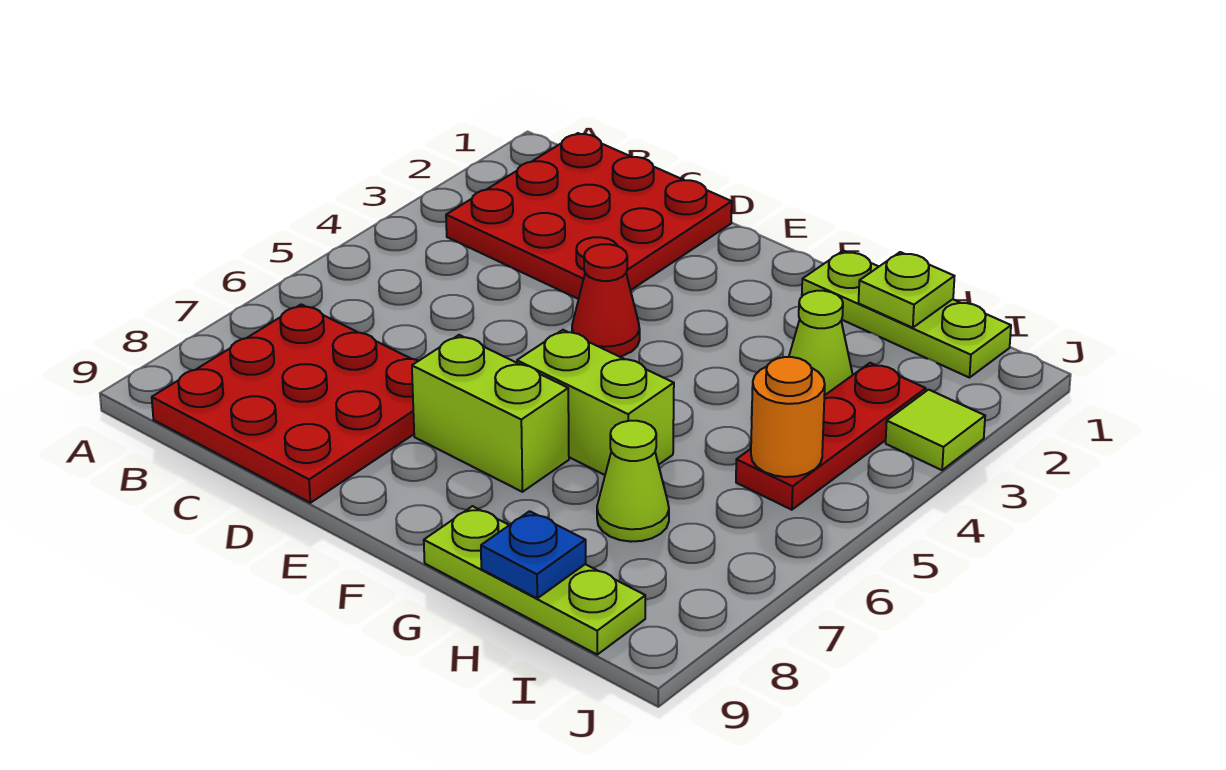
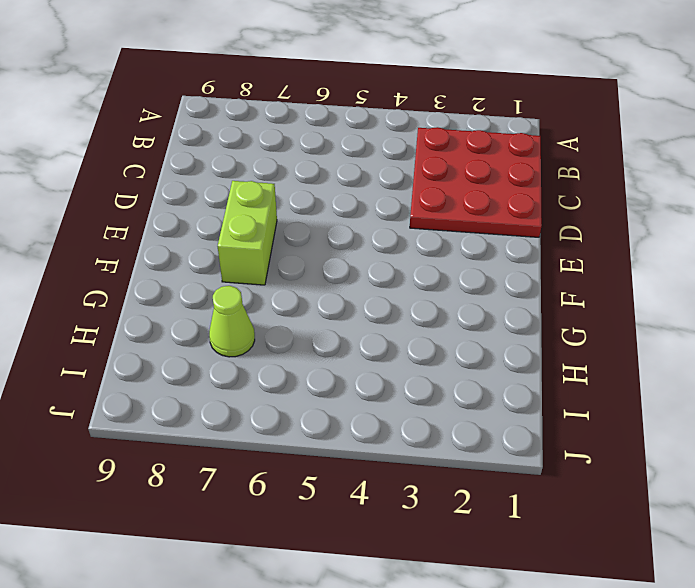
none -> red plate B7:D9 level 1
none -> red cone E4 level 1
none -> lime brick F6:G6 level 1

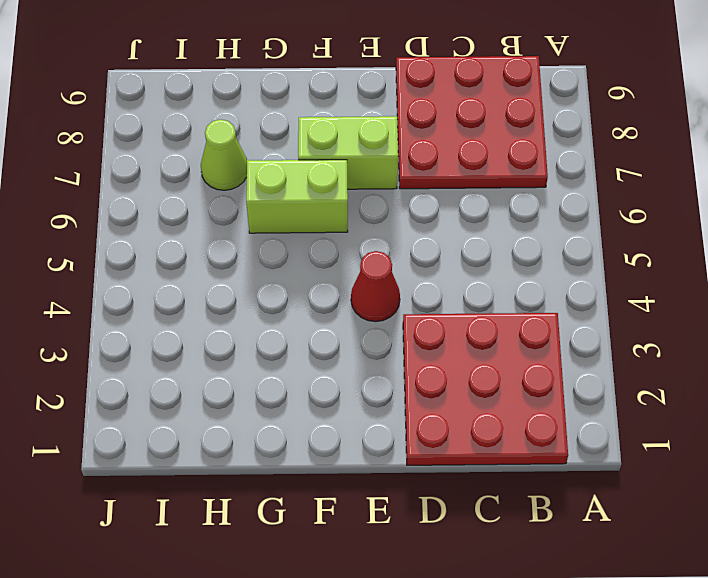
none -> lime plate G1:I1 level 1
none -> lime plate G9:I9 level 1
none -> lime cone H3 level 1

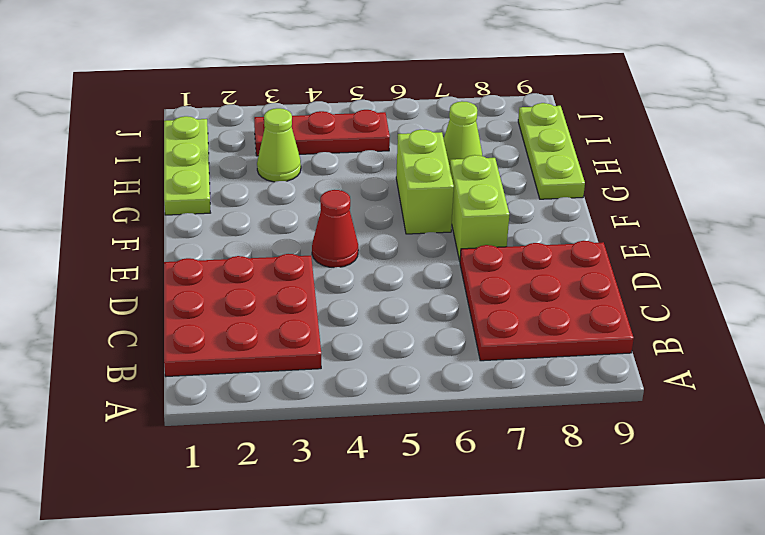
none -> lime tile J3 level 1
none -> lime plate H1 level 2
none -> blue plate H9 level 2

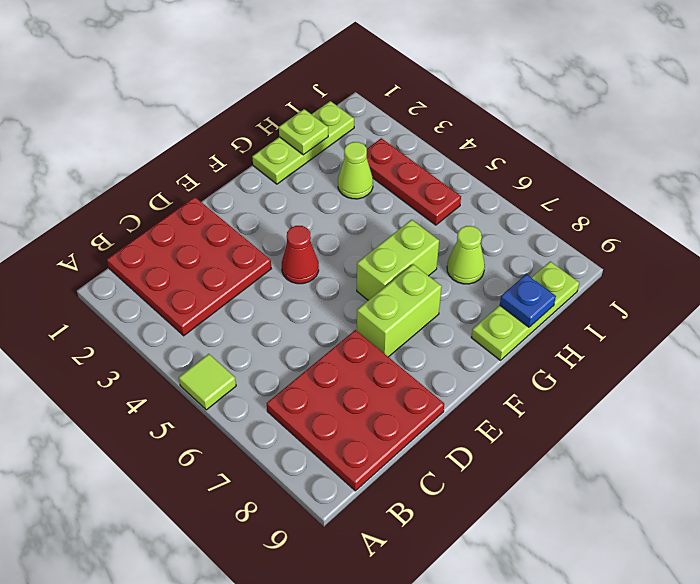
lime tile A5 level 1 -> lime tile J3 level 1
none -> orange round brick I5 level 2

